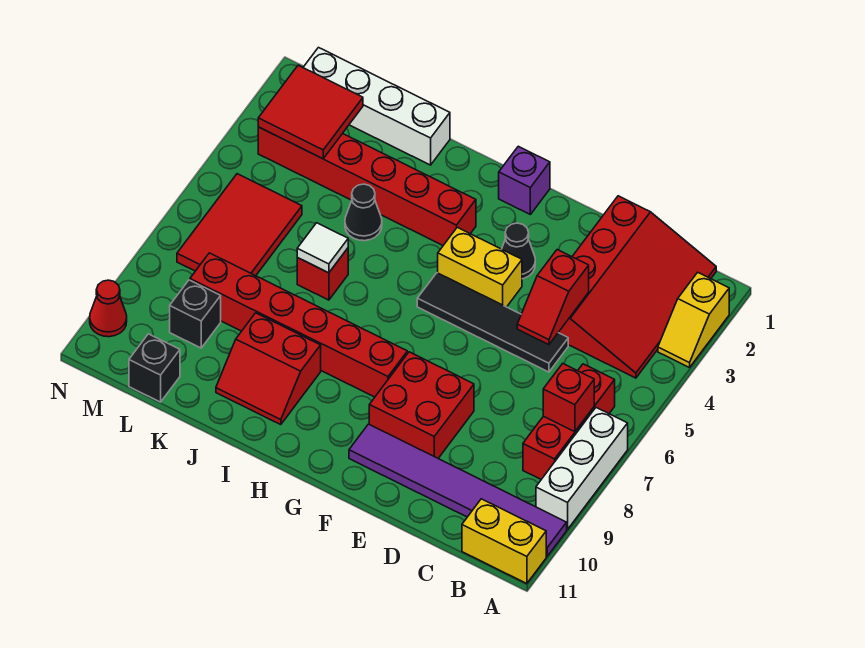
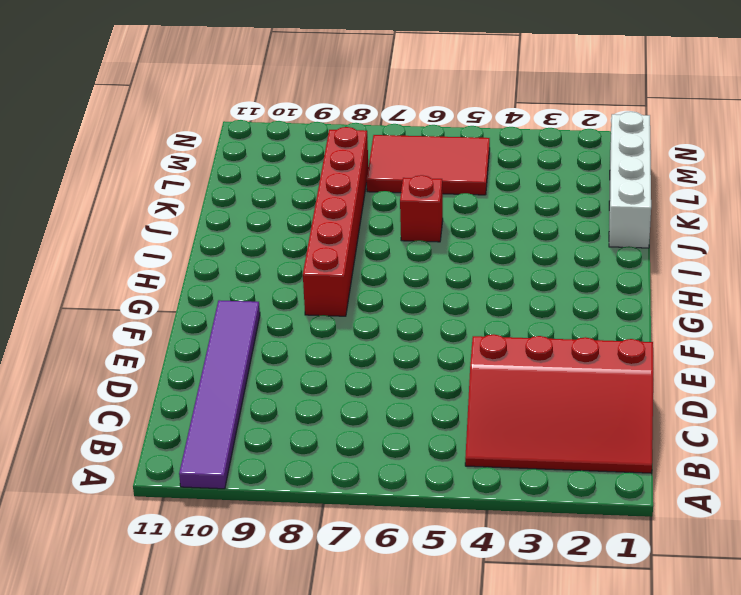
none -> yellow slope A2:A3 level 1 top 2
none -> white brick A7:A9 level 1
none -> yellow brick A11:B11 level 1

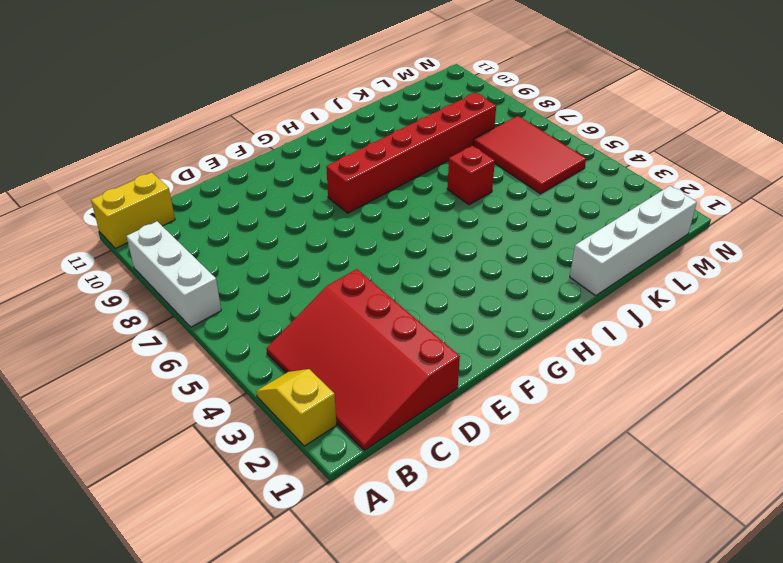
none -> purple tile A10:F10 level 1
none -> red brick B6:B8 level 1
none -> black tile D5:G5 level 1

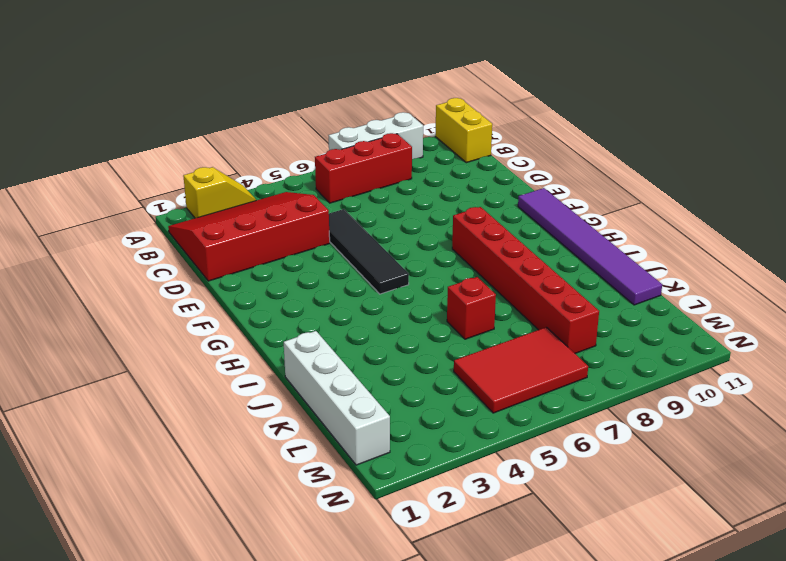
purple tile F11:K11 level 1 -> purple tile A10:F10 level 1
none -> red brick E8:F9 level 1
none -> black cone F3 level 1
none -> yellow brick F4:G4 level 1

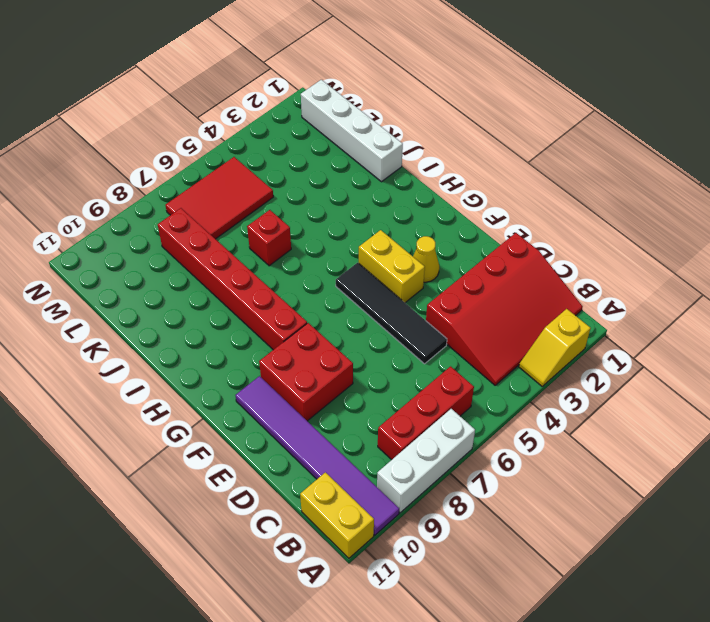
yellow cone F3 level 1 -> black cone F3 level 1
none -> purple brick G1 level 1
none -> red brick H3:M3 level 1
none -> red slope I9:J10 level 1 top 9

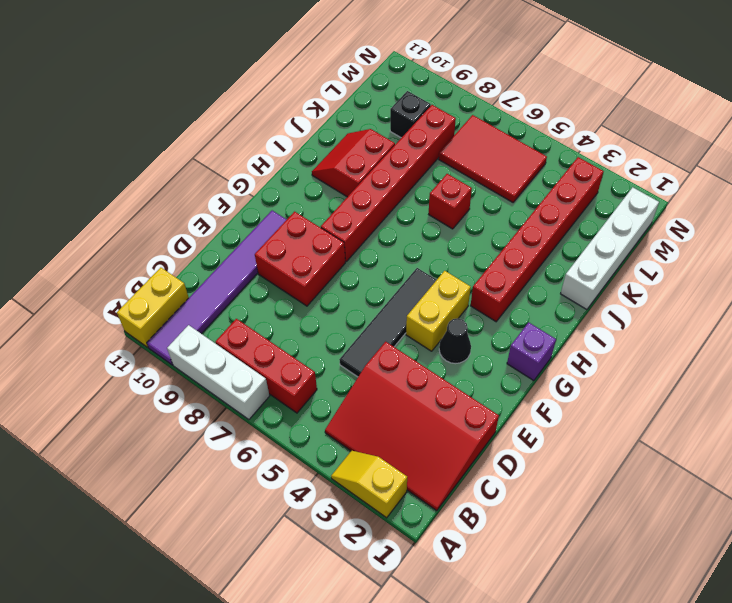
none -> black cone J4 level 1
none -> black brick L11 level 1
none -> red cone N10 level 1

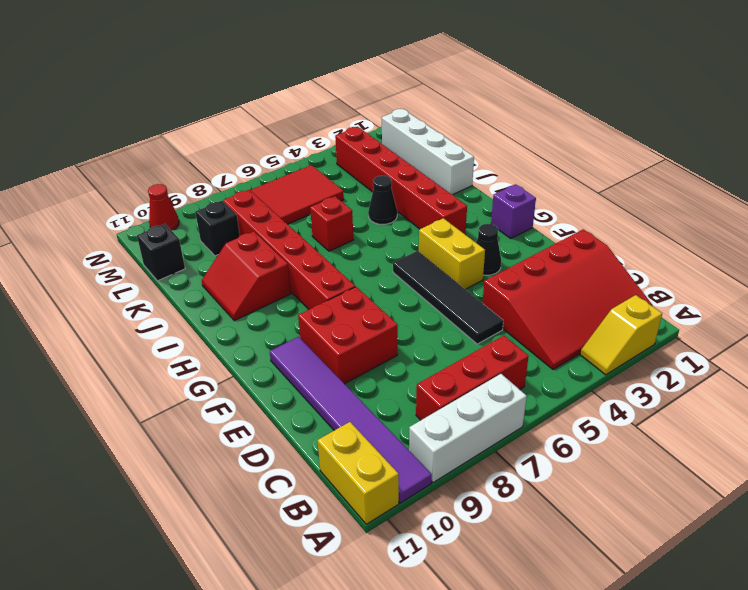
none -> red brick B7 level 2
none -> red slope D4:D5 level 2 top 4
none -> white tile J6 level 2

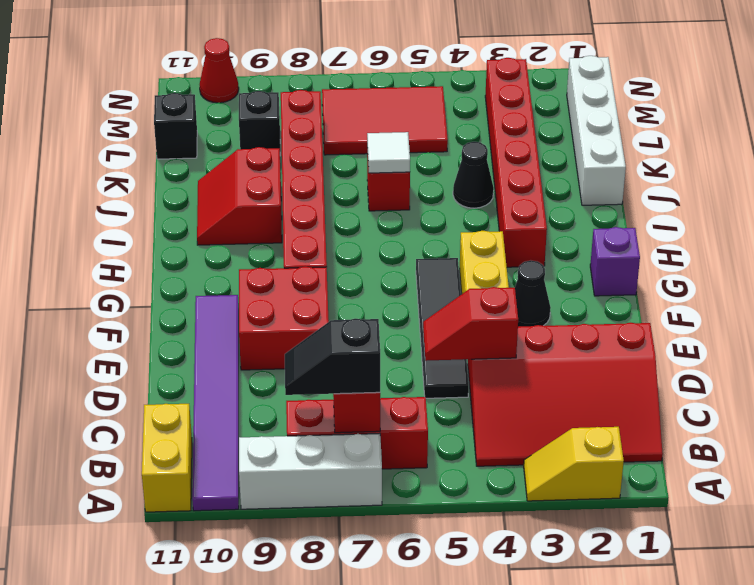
black slope B7:B8 level 3 top 7 -> none
none -> red tile L2:M3 level 2

